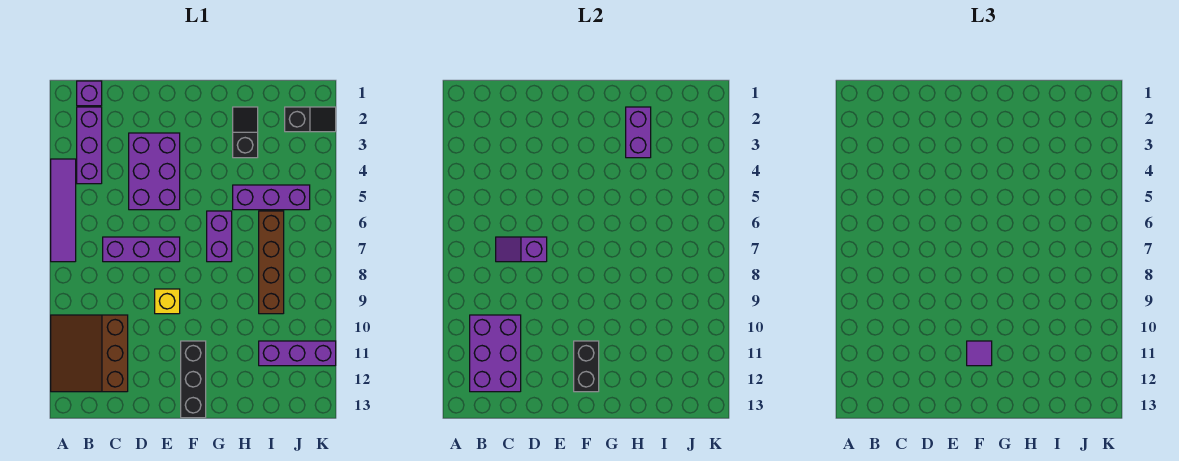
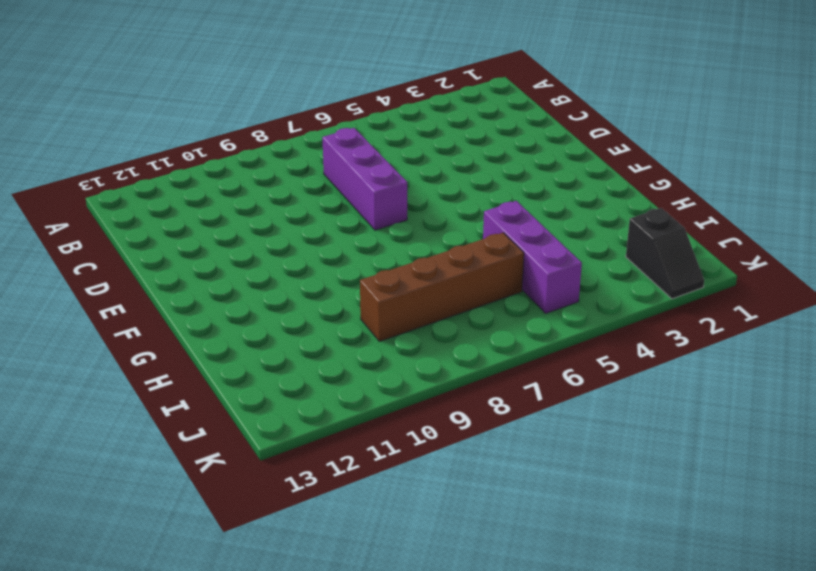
none -> purple tile A4:A7 level 1
none -> brown slope A10:C12 level 1 top C
none -> purple brick B1 level 1

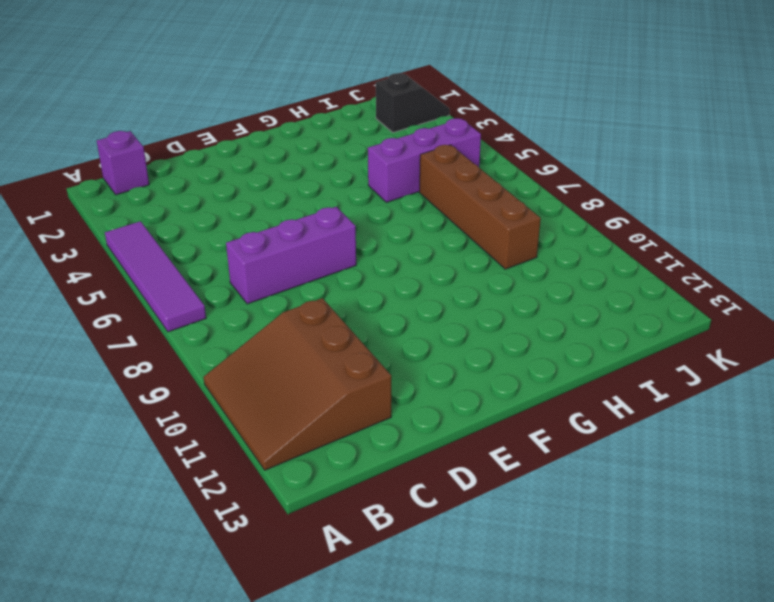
none -> purple brick B2:B4 level 1
none -> purple brick D3:E5 level 1
none -> yellow brick E9 level 1

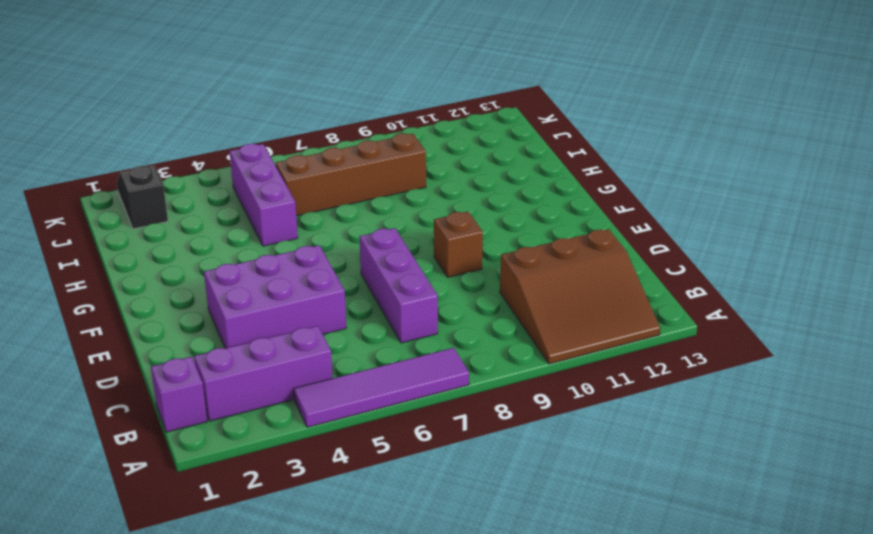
brown brick E9 level 1 -> yellow brick E9 level 1
none -> black brick F11:F13 level 1
none -> purple brick G6:G7 level 1
none -> black slope H2:H3 level 1 top 3

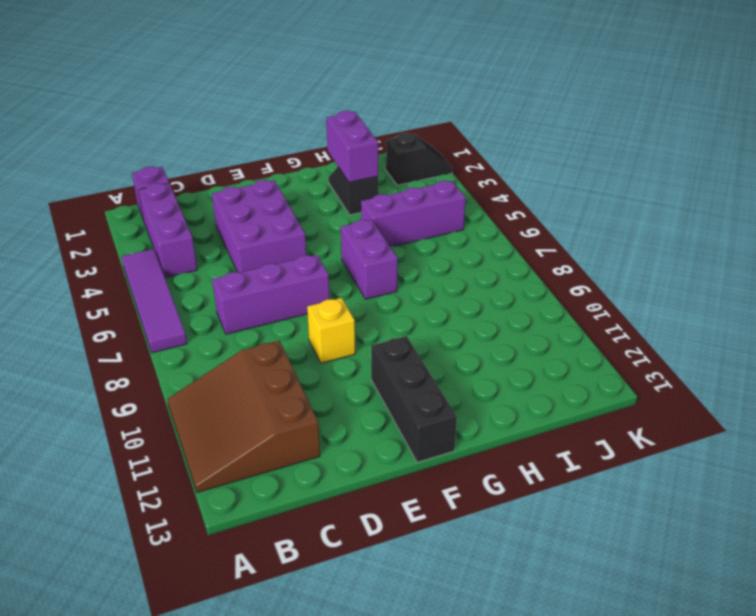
none -> brown brick I6:I9 level 1
none -> purple brick I11:K11 level 1
none -> purple brick B10:C12 level 2

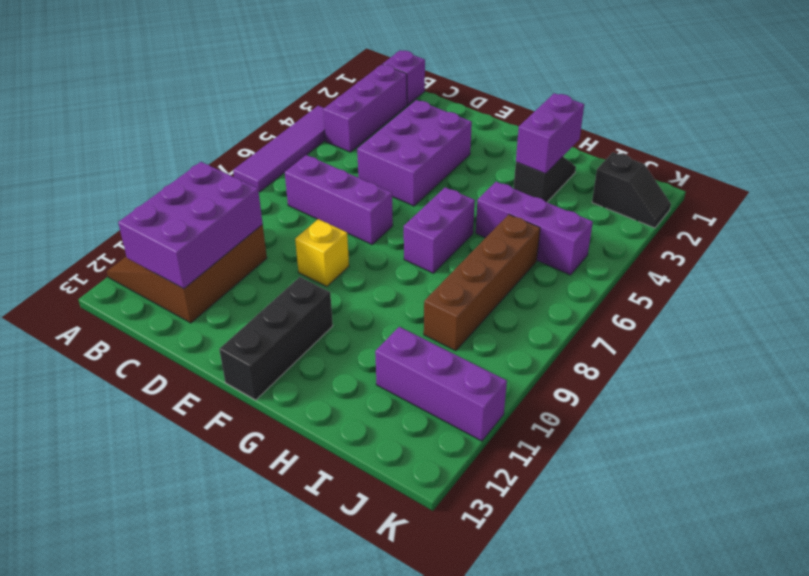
none -> purple slope C7:D7 level 2 top D
none -> black brick F11:F12 level 2
none -> purple tile F11 level 3

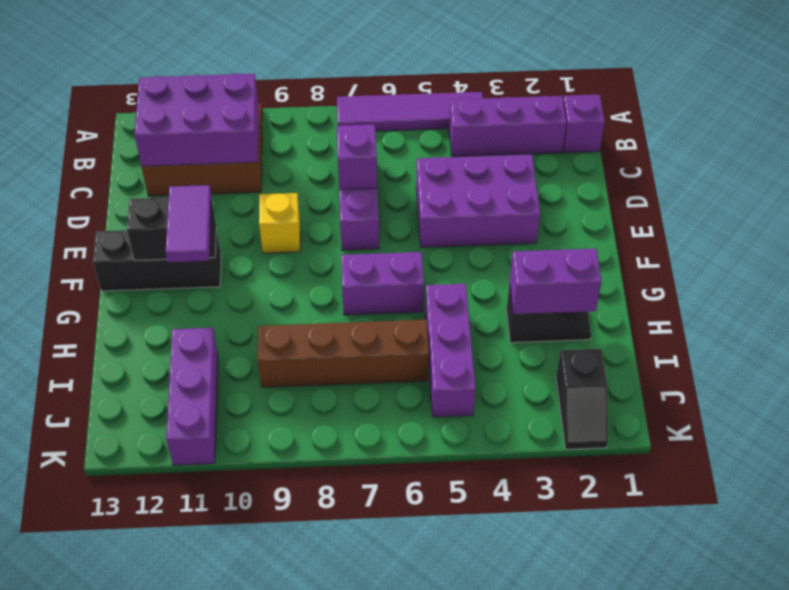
purple tile F11:G11 level 3 -> purple tile F11 level 3

